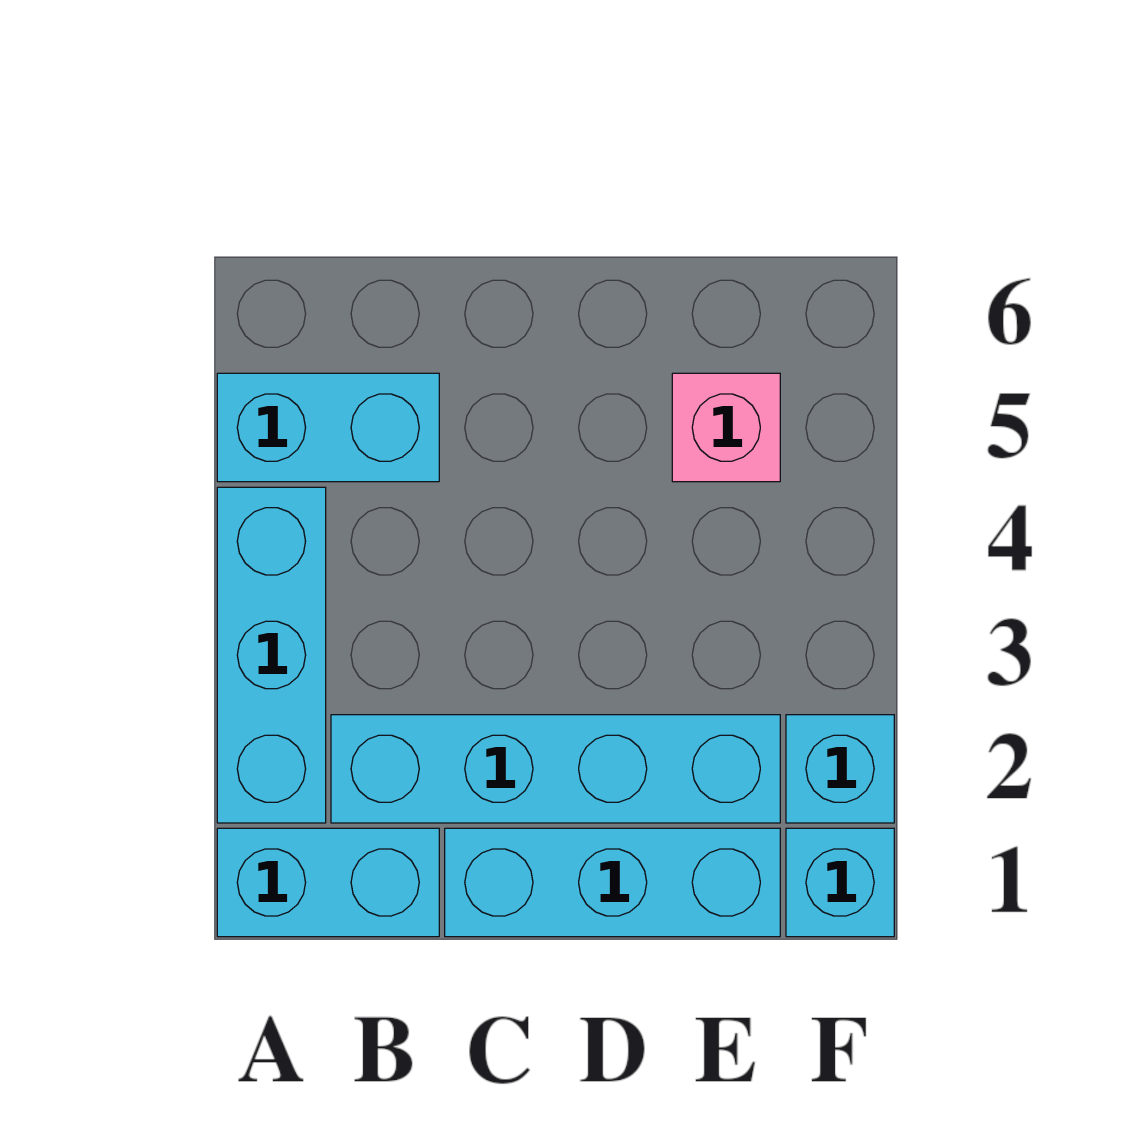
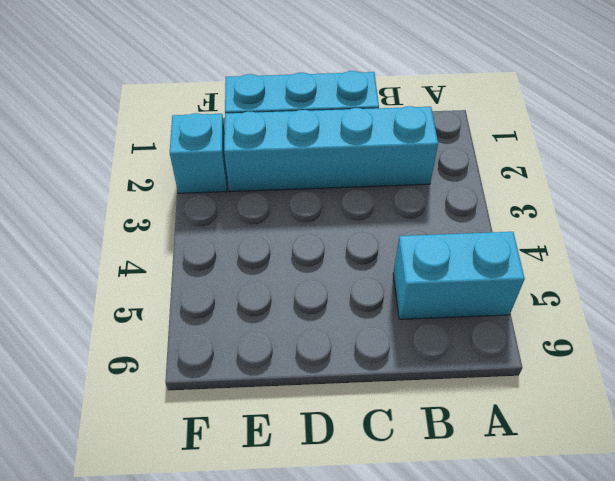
none -> cyan brick A1:B1 level 1
none -> cyan brick A2:A4 level 1

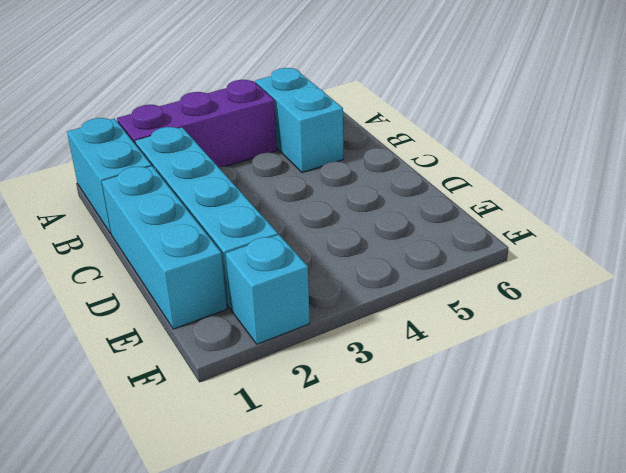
purple brick A2:A4 level 1 -> cyan brick A2:A4 level 1
none -> pink brick E5 level 1
none -> cyan brick F1 level 1

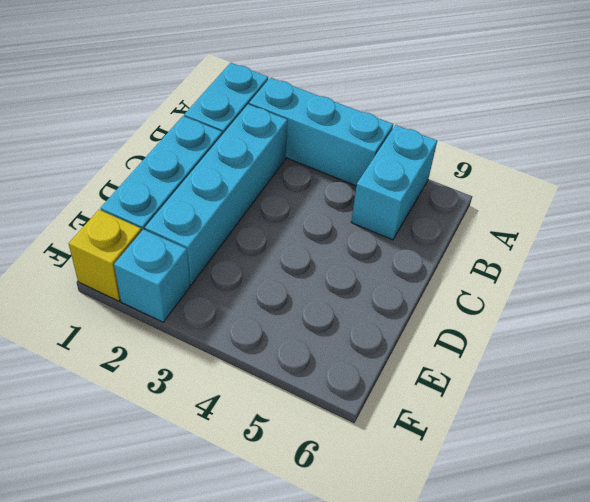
yellow brick F1 level 1 -> cyan brick F1 level 1
none -> pink brick E5 level 1

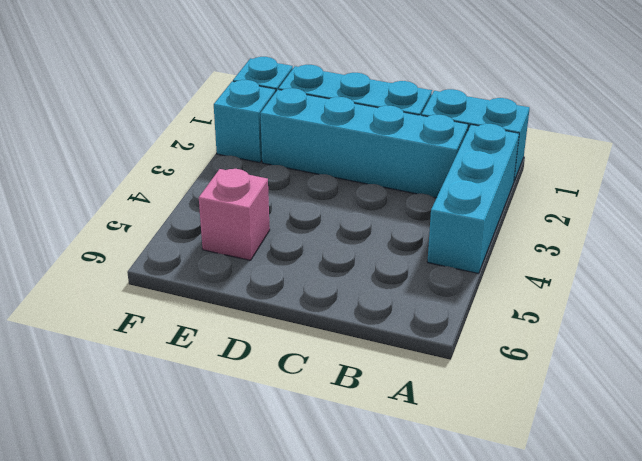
none -> cyan brick A5:B5 level 1

